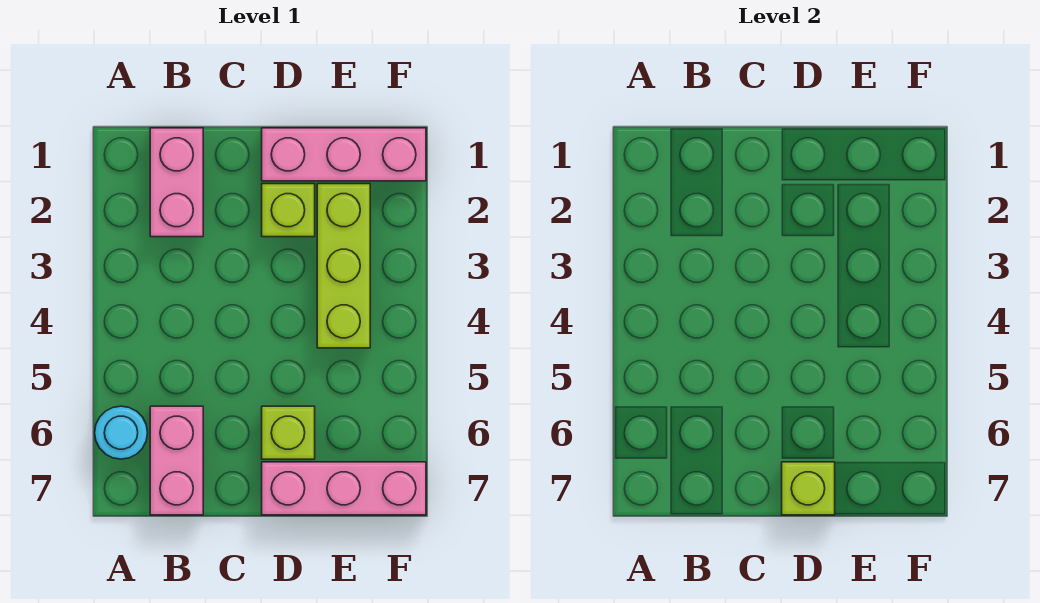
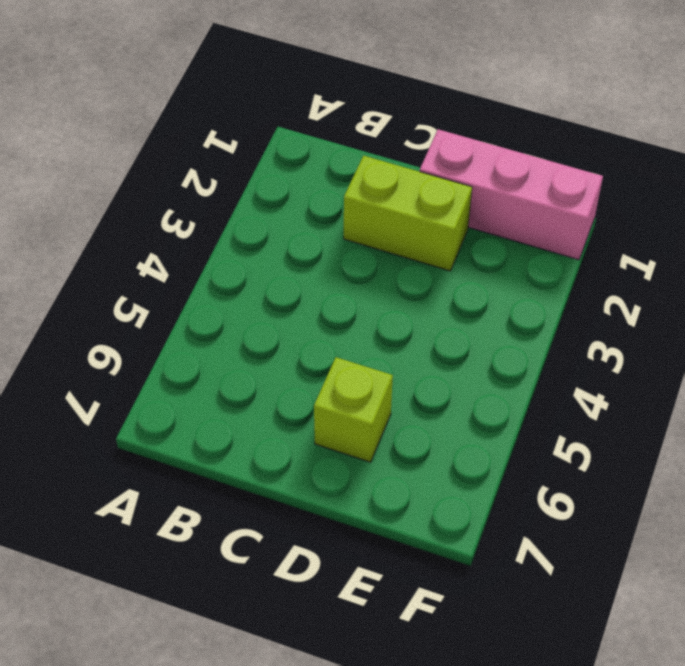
lime brick C2:D2 level 1 -> lime brick D2 level 1
none -> cyan round brick A6 level 1
none -> pink brick B1:B2 level 1

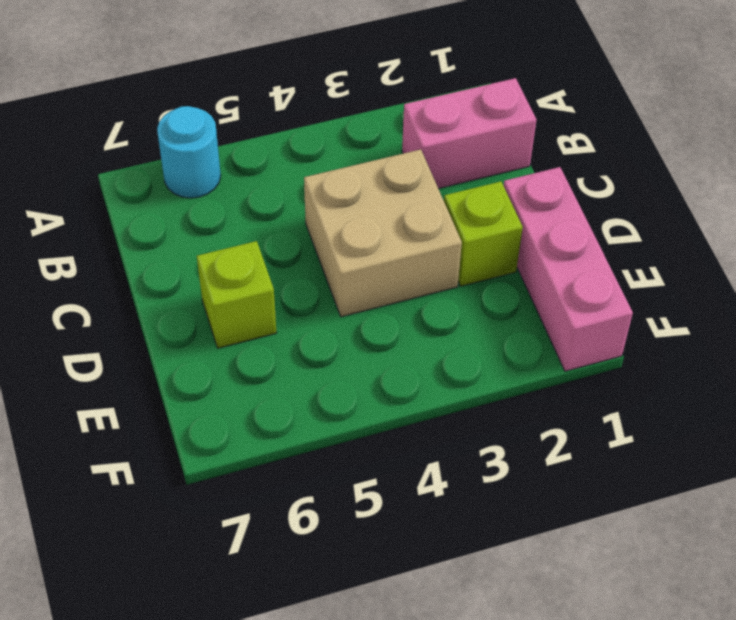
tan brick C3:D4 level 1 -> none
none -> pink brick B6:B7 level 1
none -> pink brick D7:F7 level 1

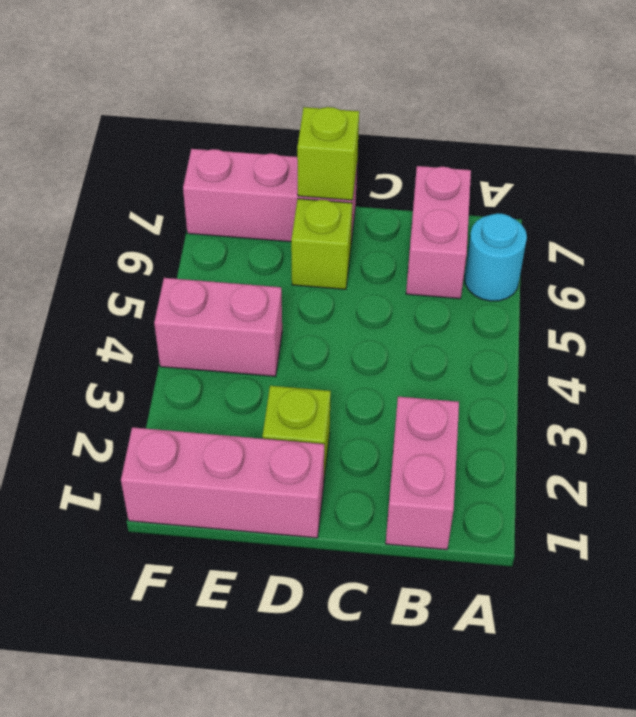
pink brick E4:F4 level 1 -> lime brick E2:E4 level 1

